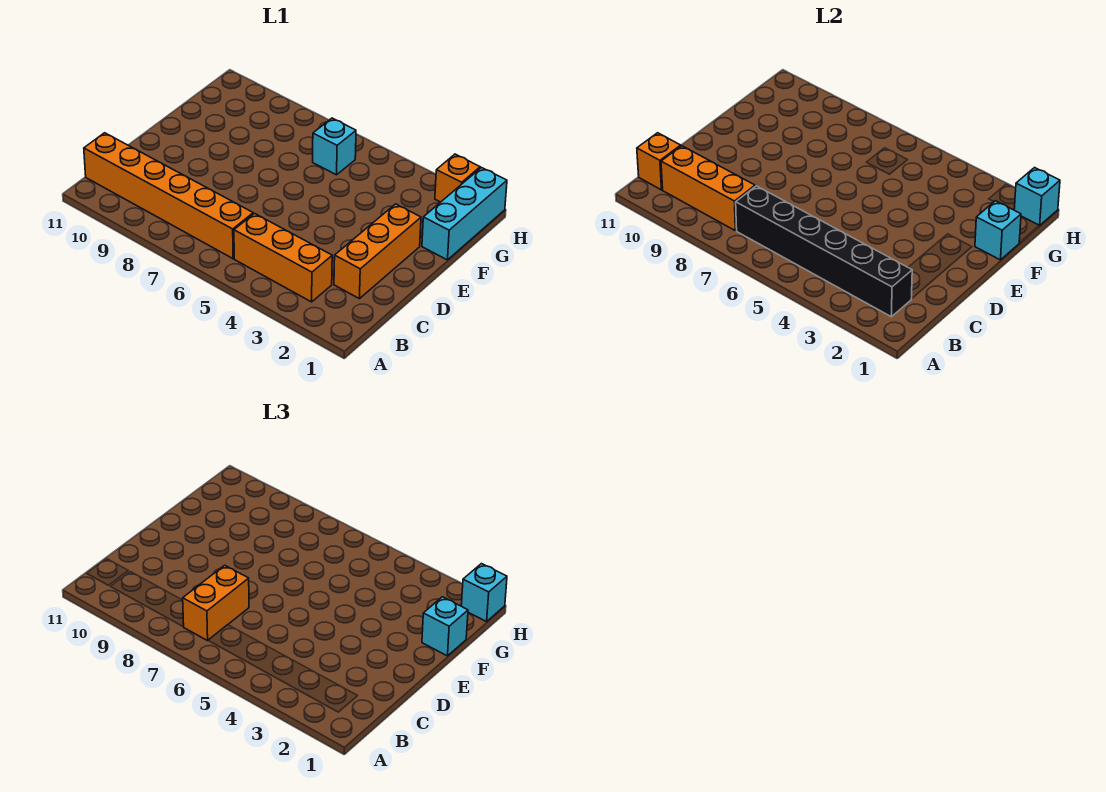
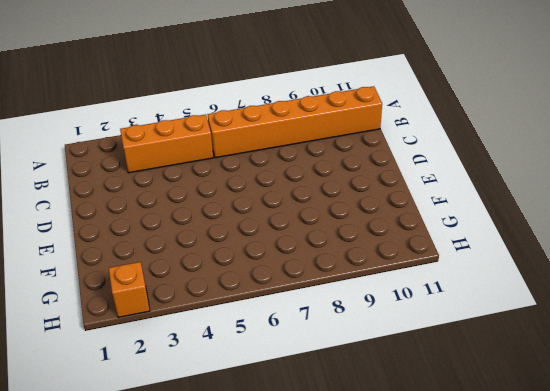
none -> orange brick C2:E2 level 1
none -> cyan brick F1:H1 level 1
none -> cyan brick G6 level 1

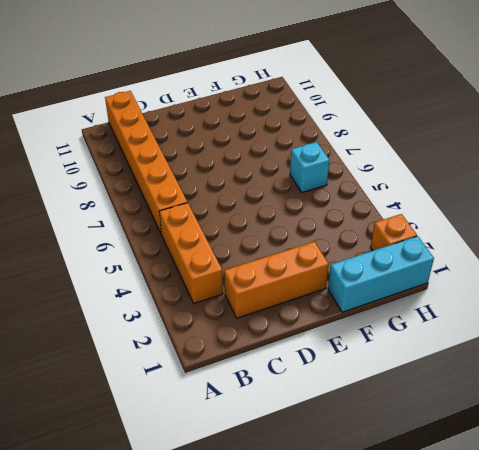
none -> black brick B2:B7 level 2
none -> orange brick B8:B10 level 2
none -> orange brick B11 level 2

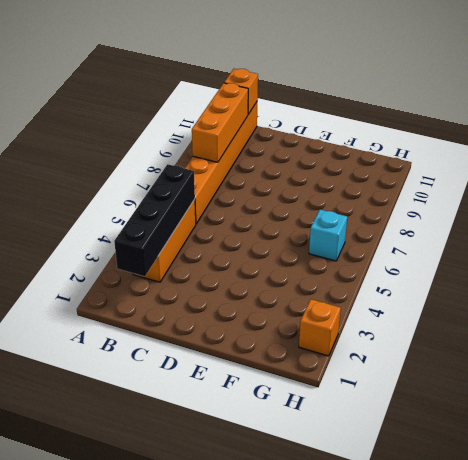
black brick B2:B5 level 2 -> black brick B2:B7 level 2
none -> orange brick C2:E2 level 1
none -> cyan brick F1:H1 level 1
none -> cyan brick F1 level 2

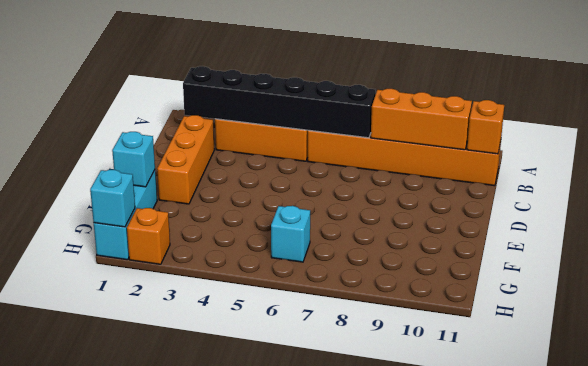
none -> orange brick B7:C7 level 3
none -> cyan brick F1 level 3
none -> cyan brick H1 level 3

